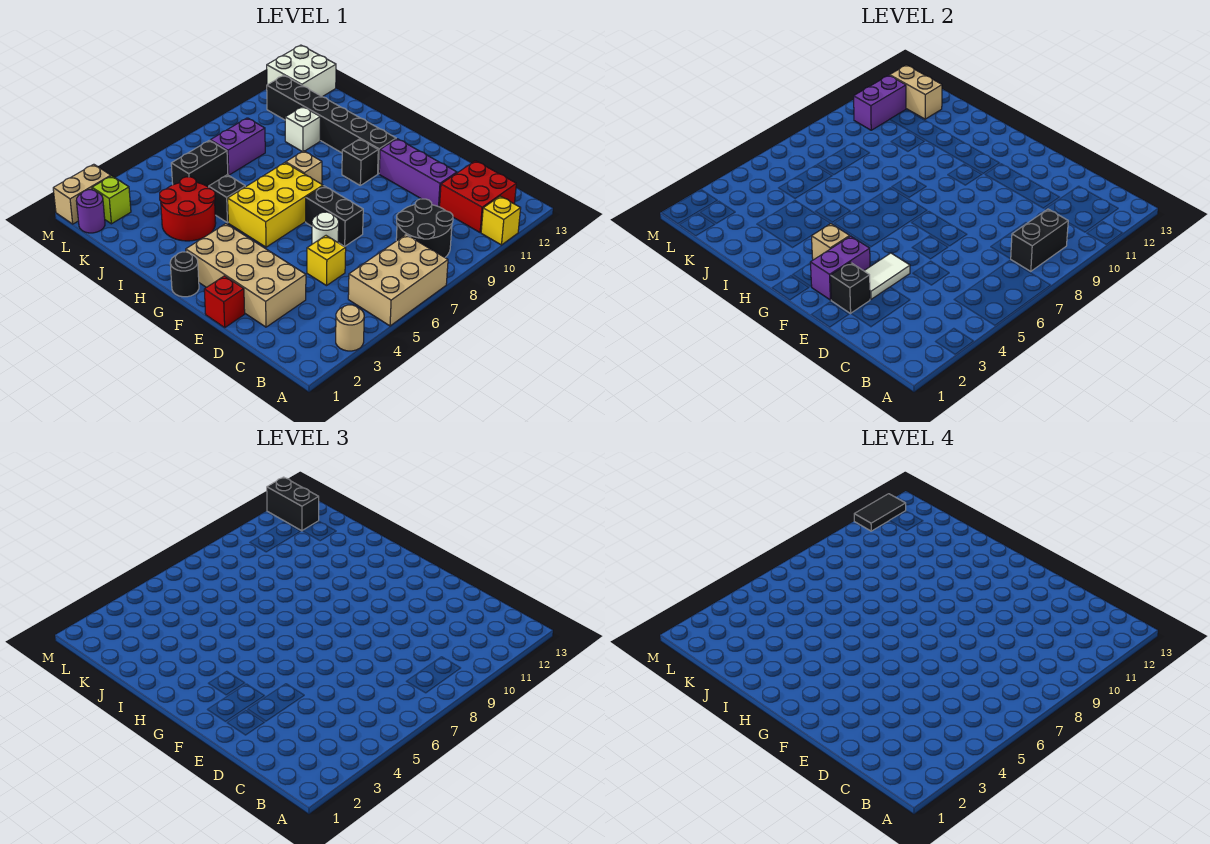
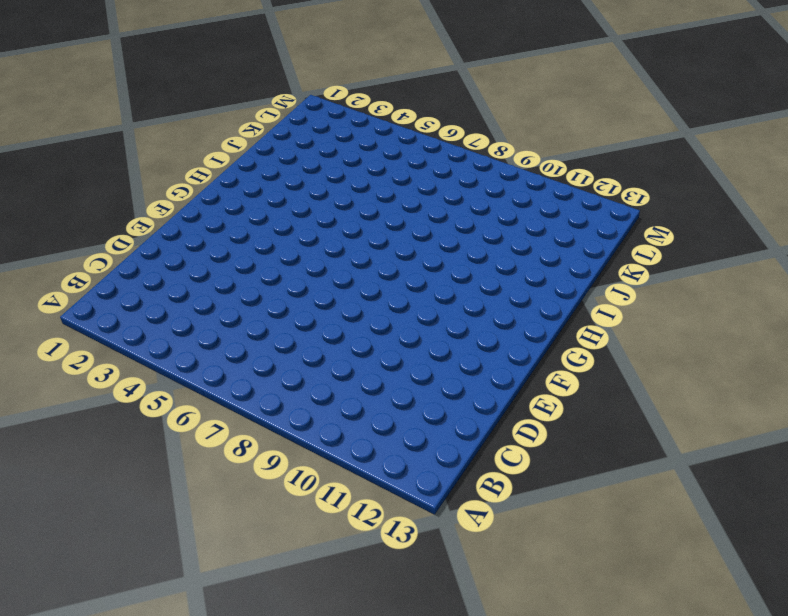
none -> tan round brick A3 level 1
none -> tan brick A5:B7 level 1
none -> yellow brick A11 level 1
none -> black round brick B8:C9 level 1

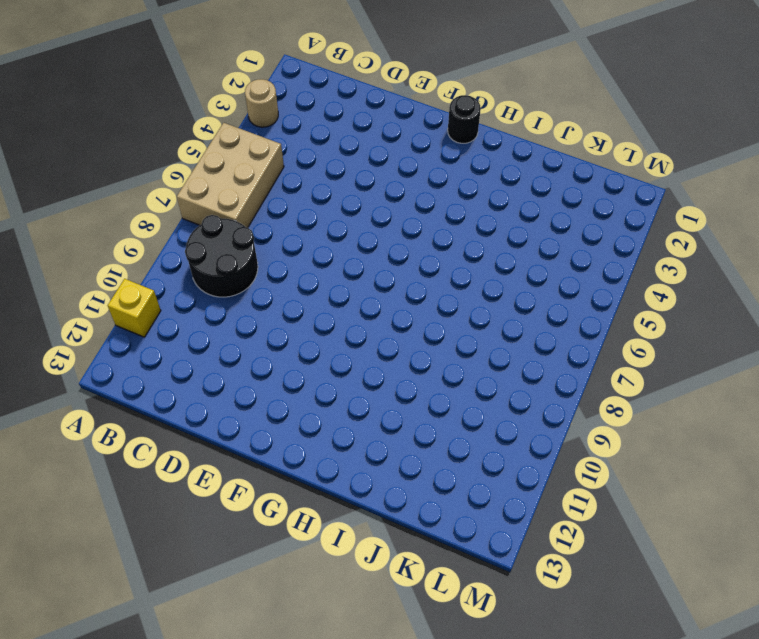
none -> red brick B11:C12 level 1
none -> tan brick D2:G3 level 1
none -> yellow brick D5 level 1
none -> purple brick D11:F11 level 1

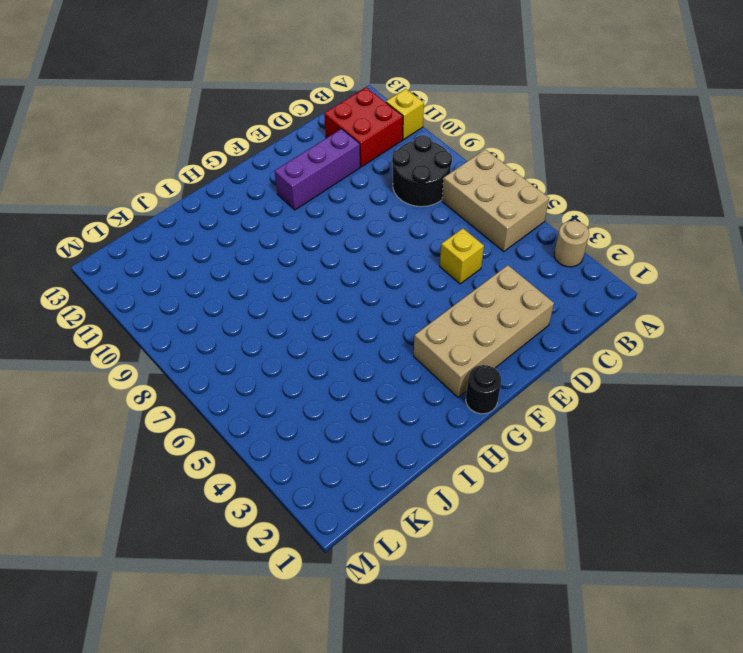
none -> red brick E1 level 1
none -> white round brick E6 level 1
none -> black brick E7:F7 level 1
none -> yellow brick G5:H7 level 1

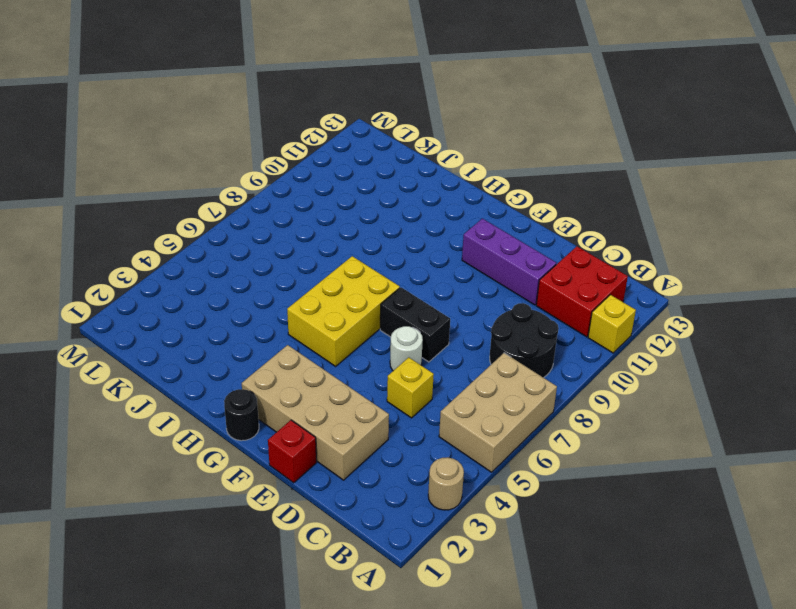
none -> black brick G10 level 1
none -> black brick G11:L11 level 1
none -> tan brick H8 level 1
none -> red round brick I3:J4 level 1

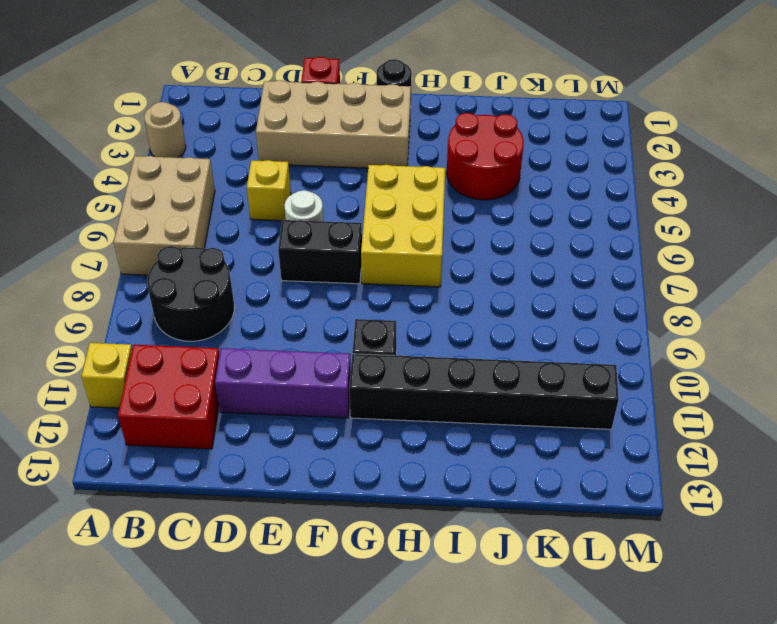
none -> tan brick H8 level 1
none -> black brick I5 level 1
none -> white brick J10 level 1
none -> black brick K5:K6 level 1

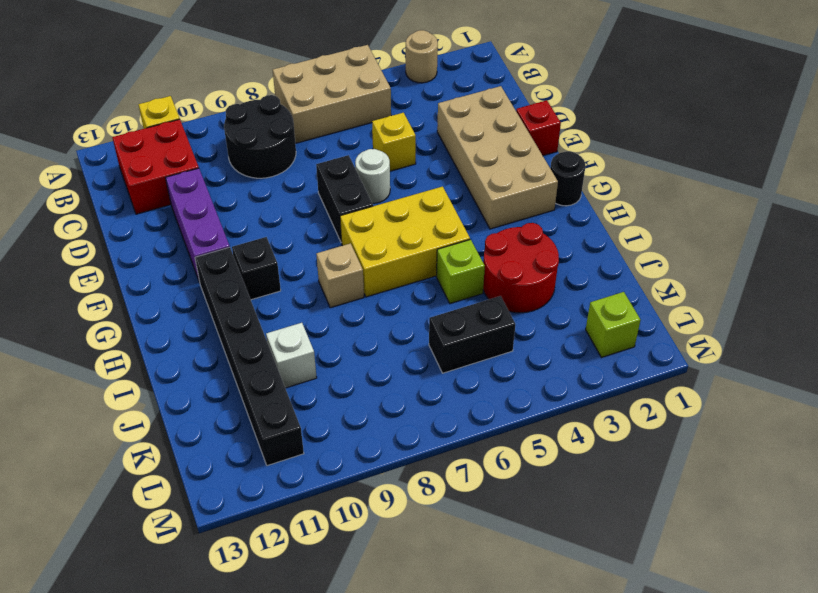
lime brick I5 level 1 -> black brick I5 level 1
none -> purple brick K7:K8 level 1
none -> purple round brick L1 level 1
none -> white brick L12:M13 level 1
none -> tan brick M1:M2 level 1

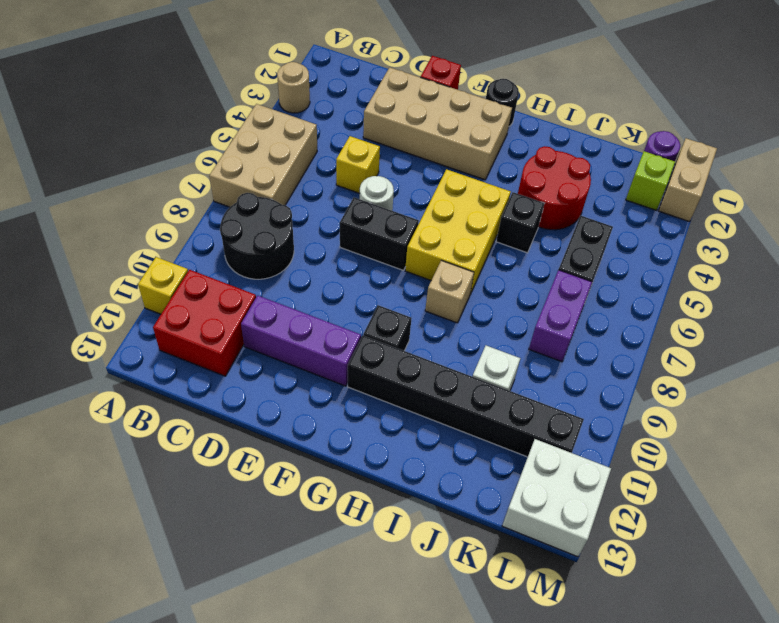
none -> black brick B8:B9 level 2
none -> black brick E2 level 2
none -> white tile E3:E4 level 2
none -> purple brick F2:F3 level 2

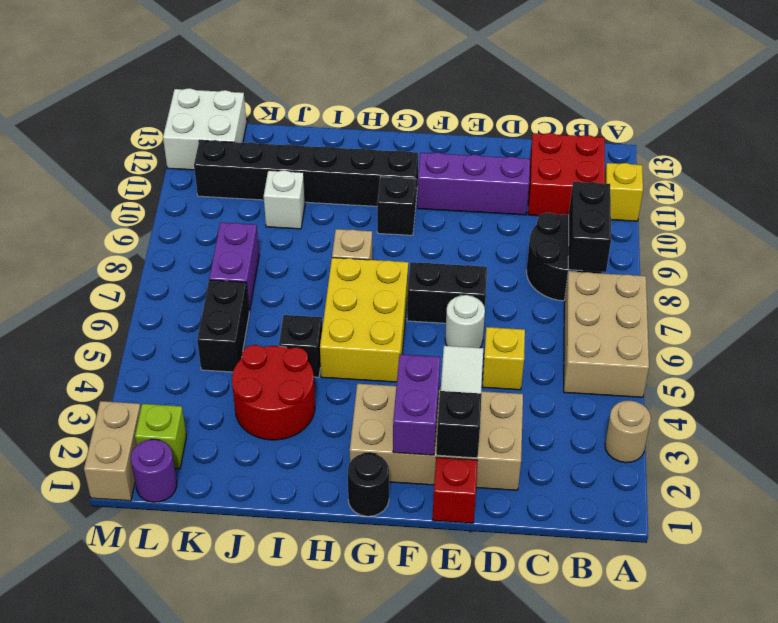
none -> tan brick G3 level 2
none -> tan brick K12:L12 level 2
none -> purple brick L10:L11 level 2
none -> black brick L12:M12 level 3

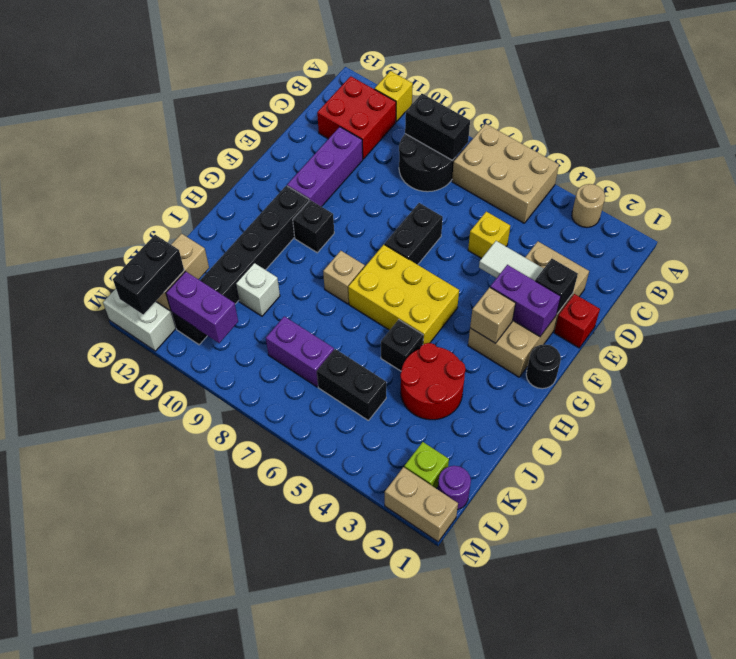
none -> white round brick E6 level 1
none -> black tile M11:M12 level 4

